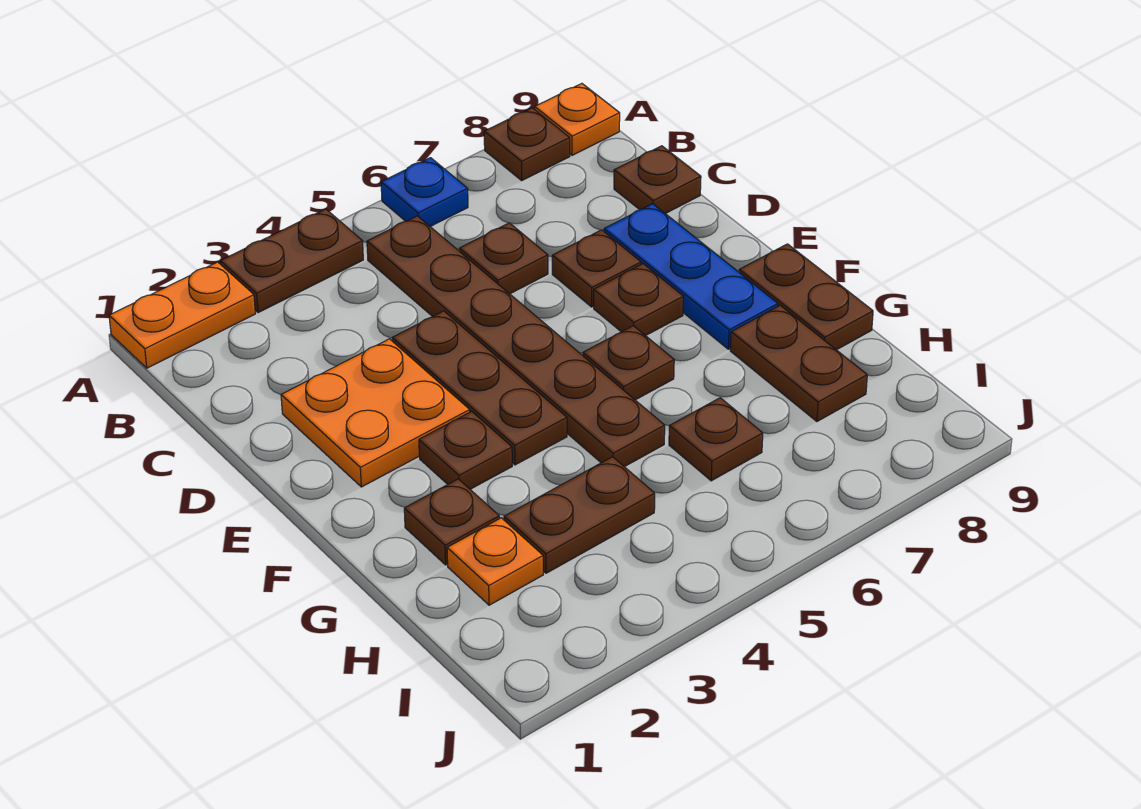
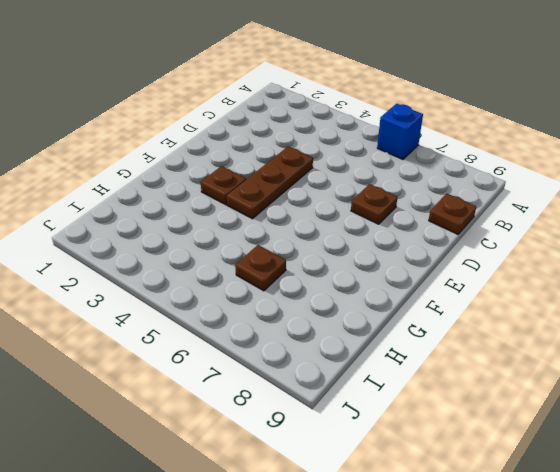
blue brick A6 level 1 -> blue plate A6 level 1
none -> orange plate A1:A2 level 1
none -> brown plate A3:A4 level 1
none -> brown plate A8 level 1

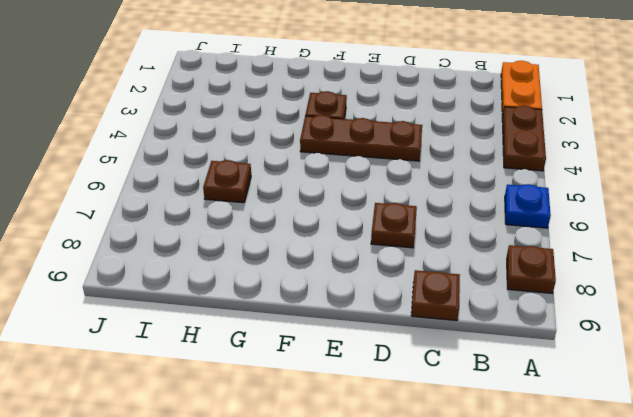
none -> orange plate A9 level 1
none -> brown plate B5:G5 level 1
none -> brown plate C6 level 1

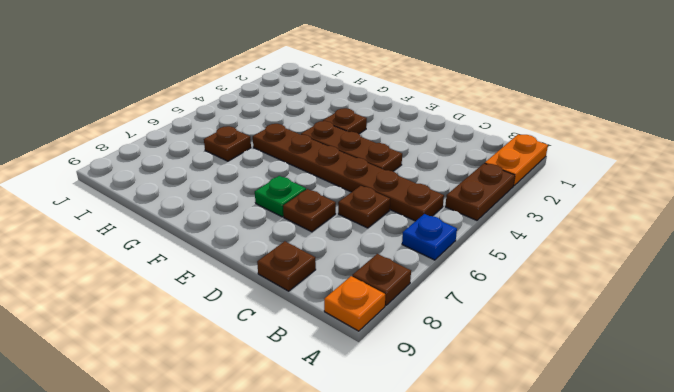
green plate E7 level 1 -> brown plate E7 level 1
none -> orange plate D2:E3 level 1
none -> blue plate D8:F8 level 1
none -> brown plate F6 level 1

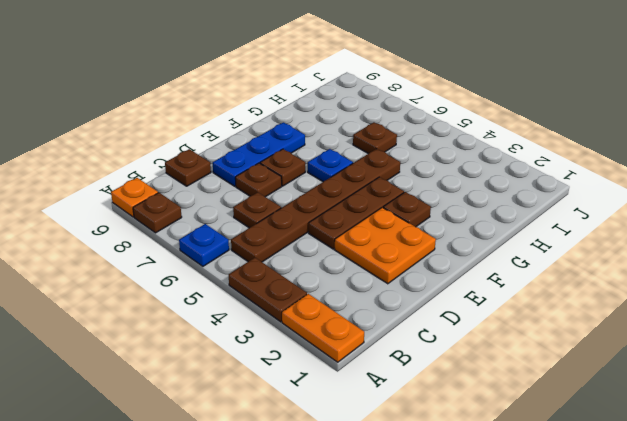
blue plate F6 level 1 -> brown plate F6 level 1
none -> brown plate F9:G9 level 1
none -> brown plate G2 level 1
none -> brown plate G8:H8 level 1

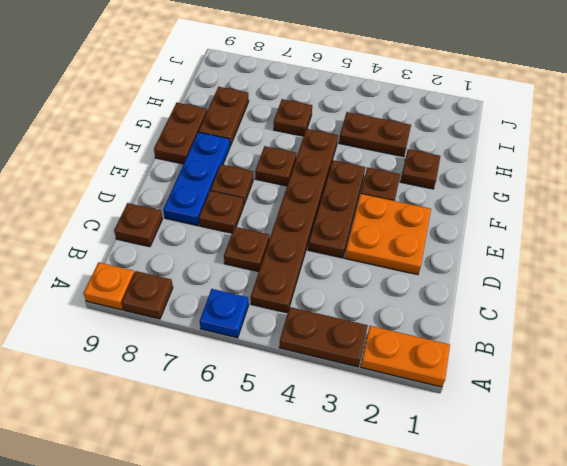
none -> orange plate H2 level 1

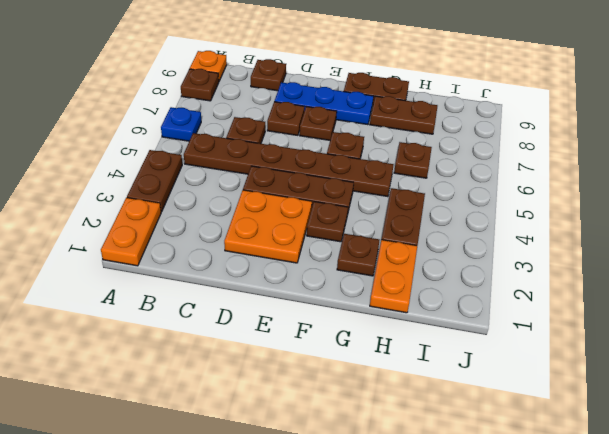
orange plate H1:H2 level 1 -> orange plate H2 level 1

